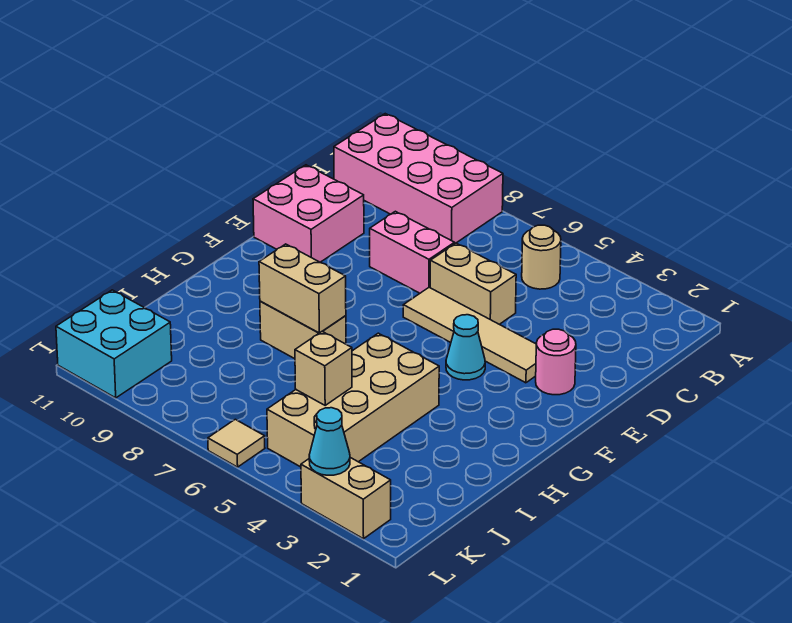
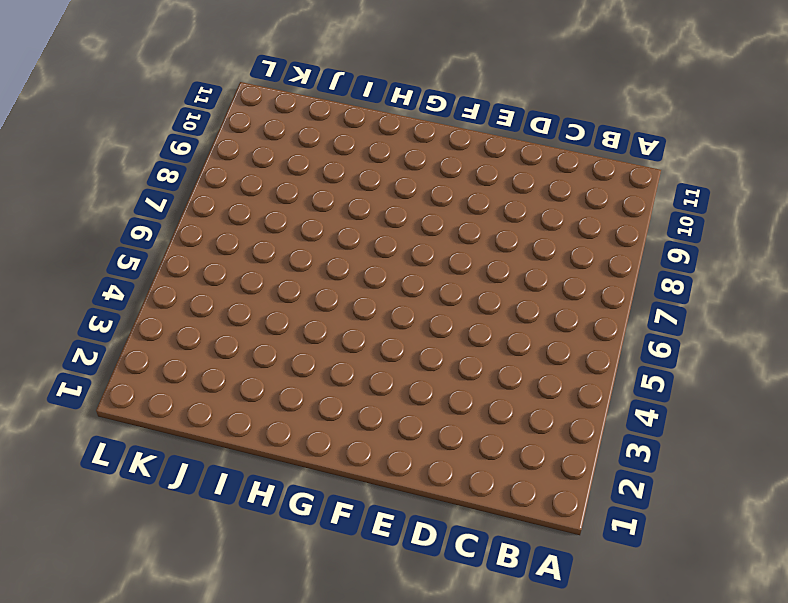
none -> pink brick A8:B11 level 1
none -> tan round brick B5 level 1
none -> tan brick D5:D6 level 1

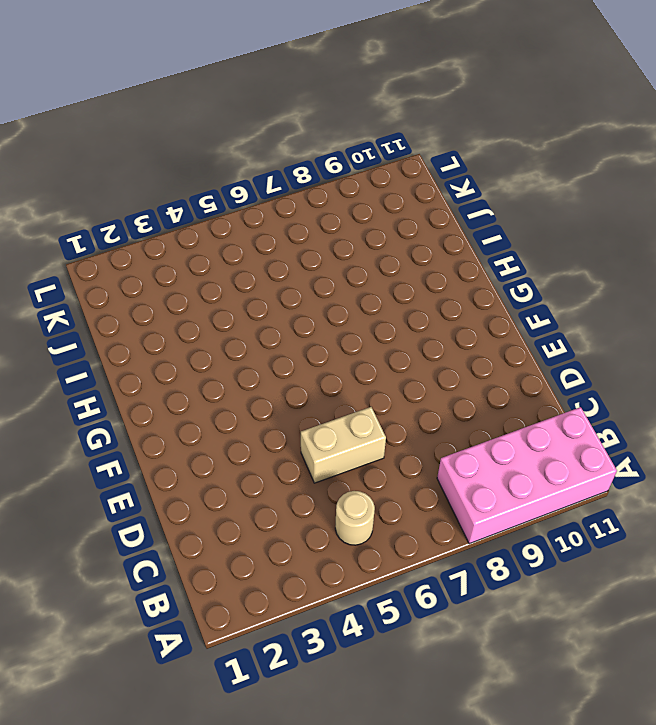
none -> pink brick D7:D8 level 1
none -> pink brick D10:E11 level 1
none -> pink round brick E2 level 1

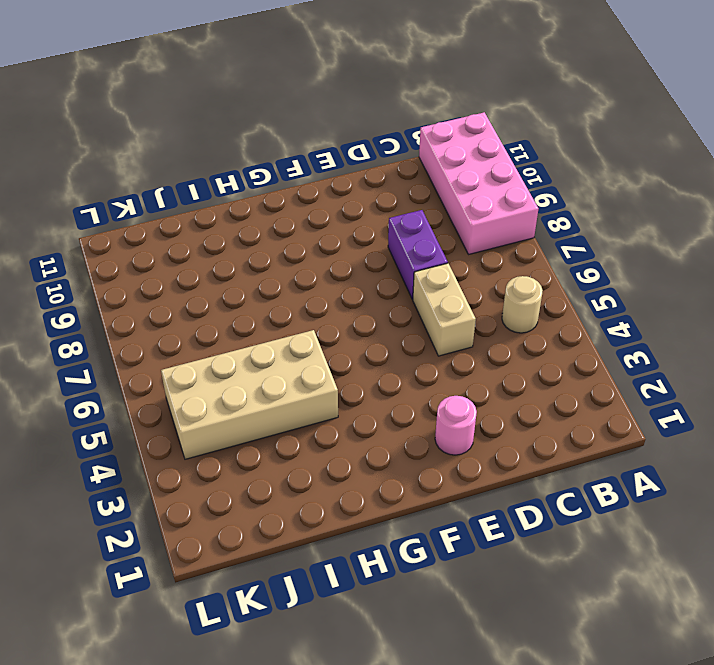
purple brick D7:D8 level 1 -> pink brick D7:D8 level 1
none -> pink brick D10:E11 level 1
none -> tan tile E3:E6 level 1
none -> cyan cone F4 level 1

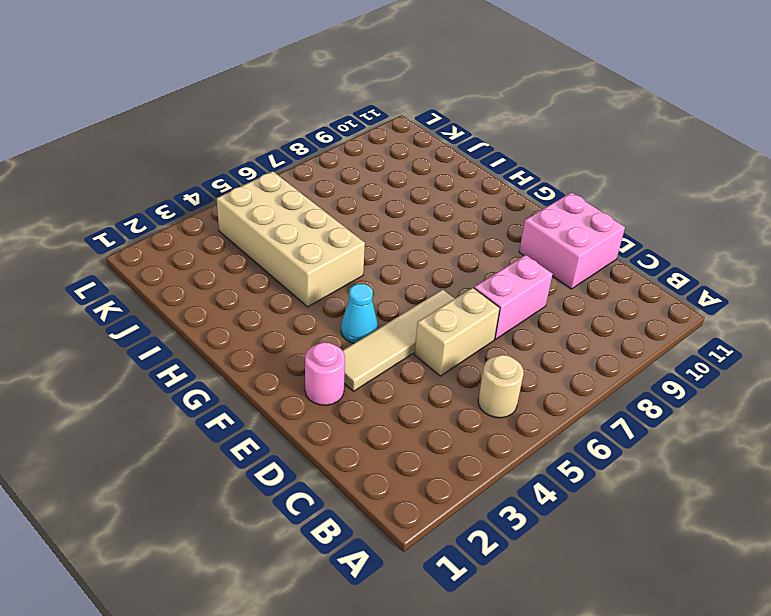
none -> pink brick A8:B11 level 1
none -> tan brick H7:H8 level 1
none -> cyan brick K10:L11 level 1

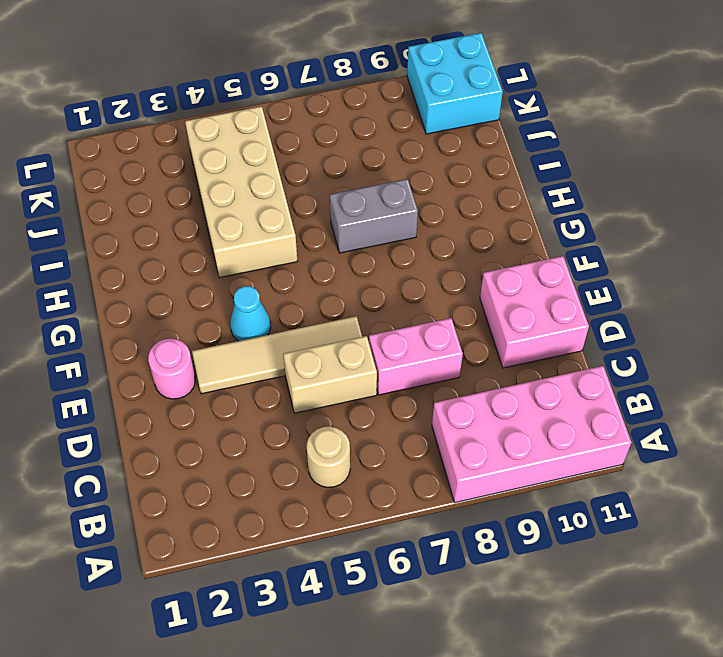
grey brick H7:H8 level 1 -> tan brick H7:H8 level 1
none -> tan brick L2:L3 level 1
none -> tan tile L6 level 1
none -> tan brick H7:H8 level 2

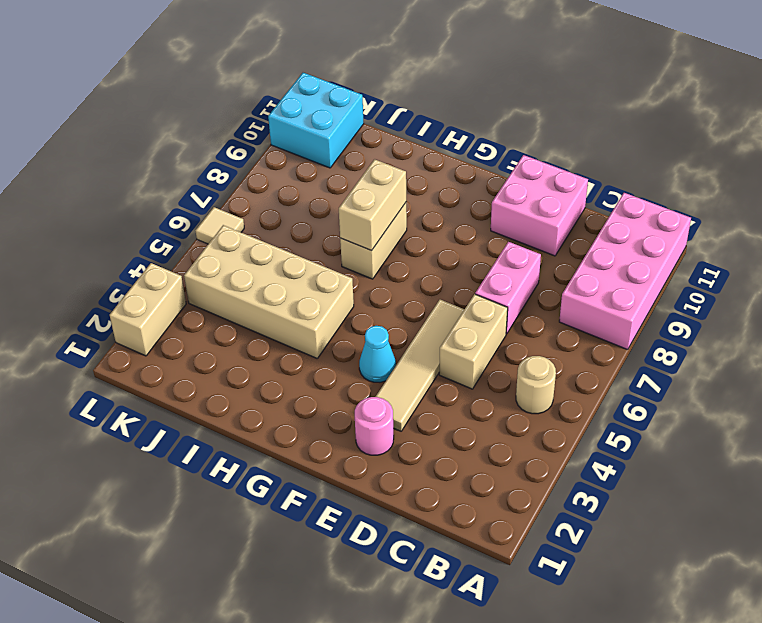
none -> tan brick J5 level 2
none -> cyan cone L3 level 2

